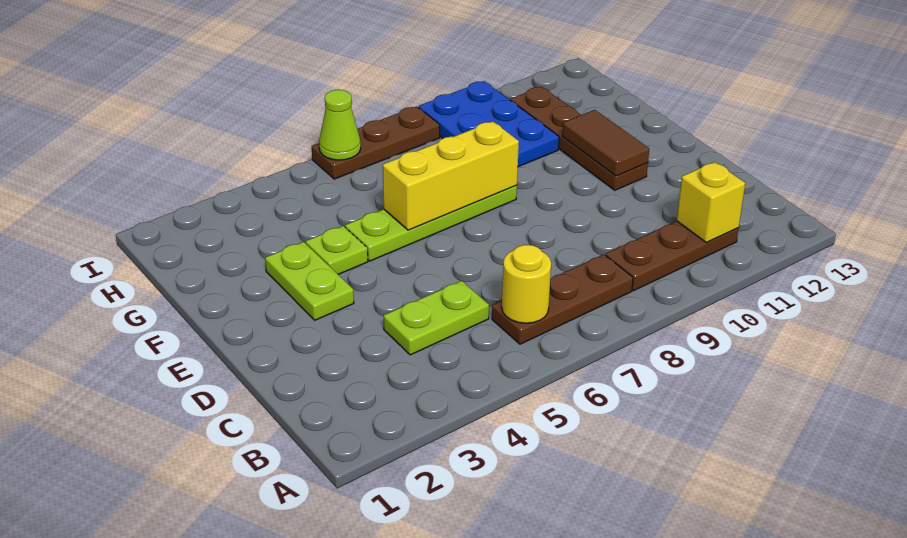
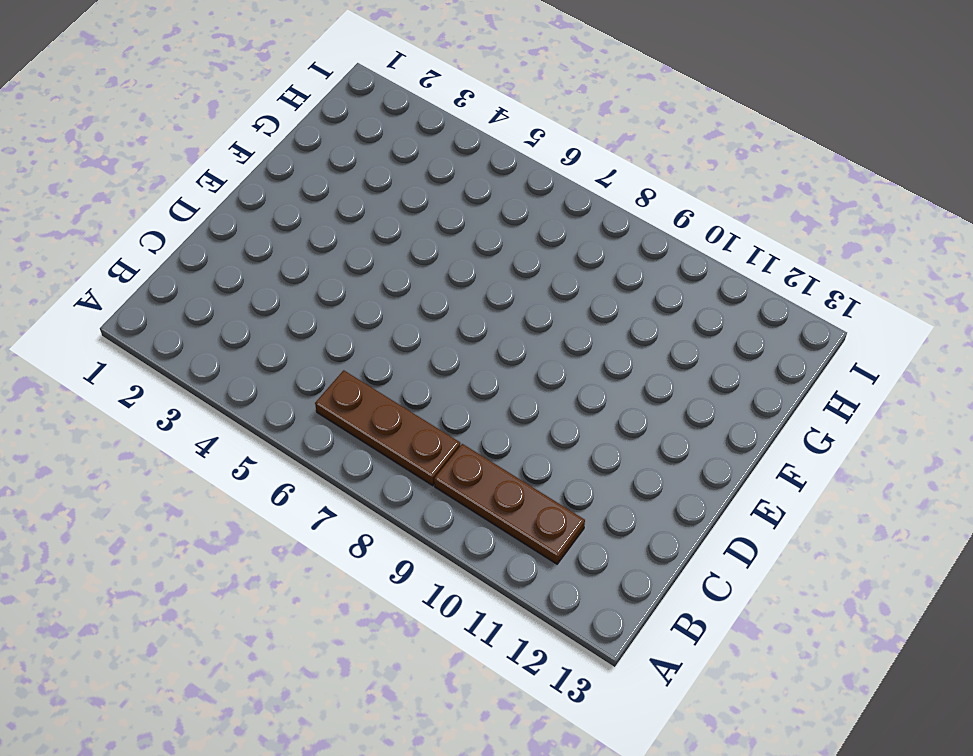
none -> lime plate C4:C5 level 1
none -> lime plate E3:F3 level 1
none -> brown plate E11:H11 level 1

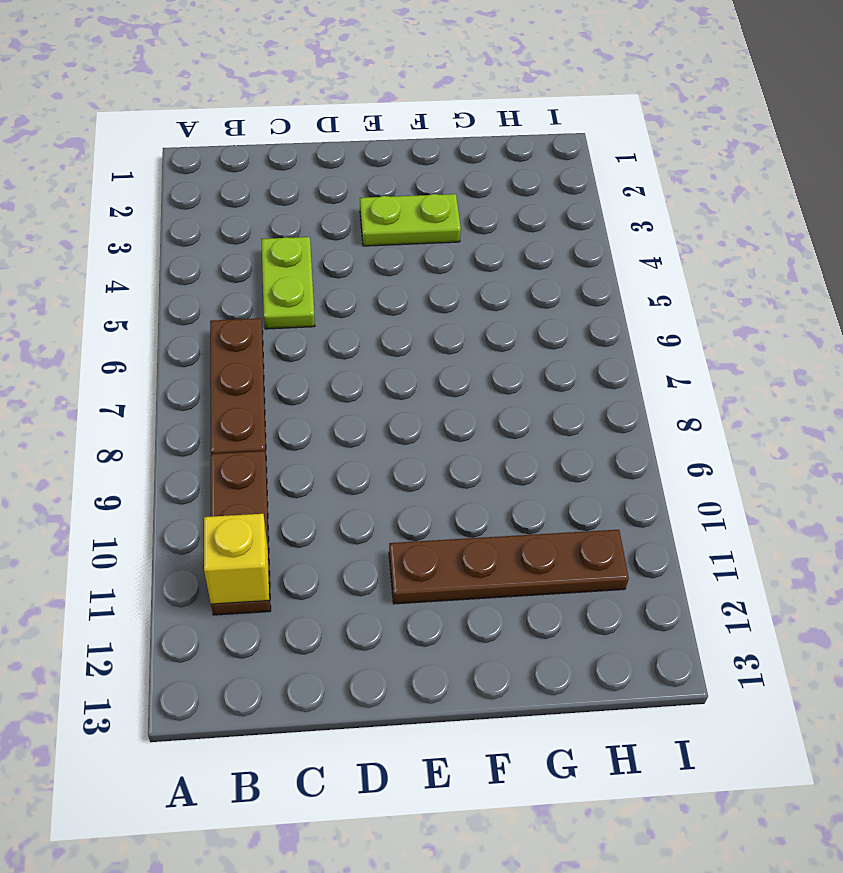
none -> lime plate F4 level 1
none -> lime plate F5:F8 level 1
none -> blue plate G9:I10 level 1

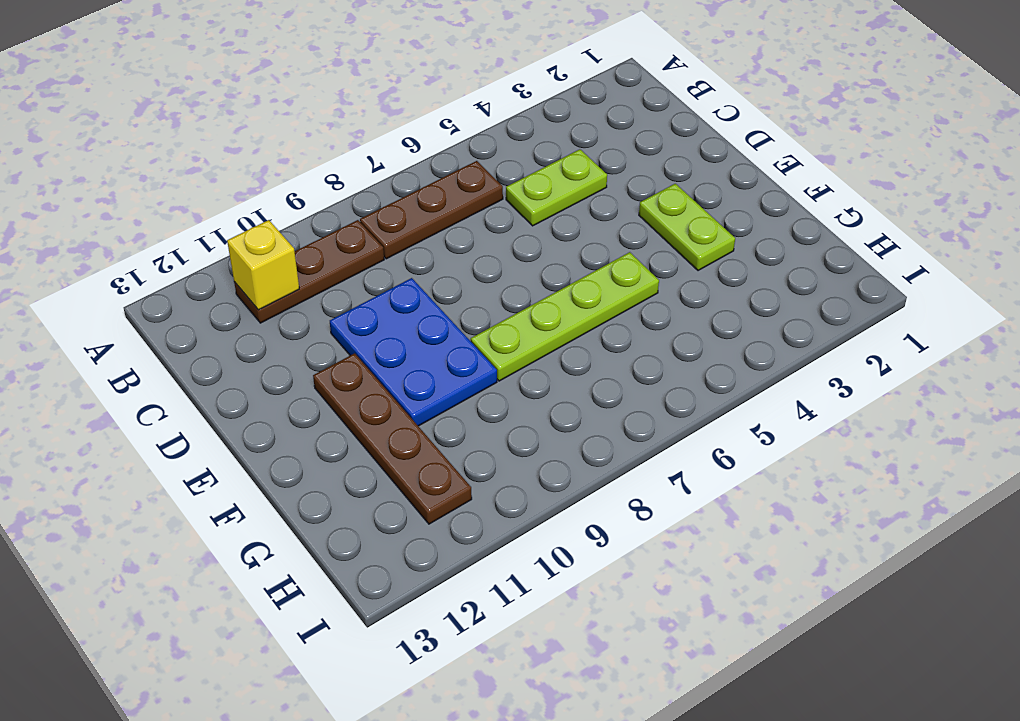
blue plate D9:F10 level 1 -> blue plate G9:I10 level 1
none -> lime plate F4 level 1
none -> brown plate I6:I8 level 1
none -> yellow round brick B6 level 2

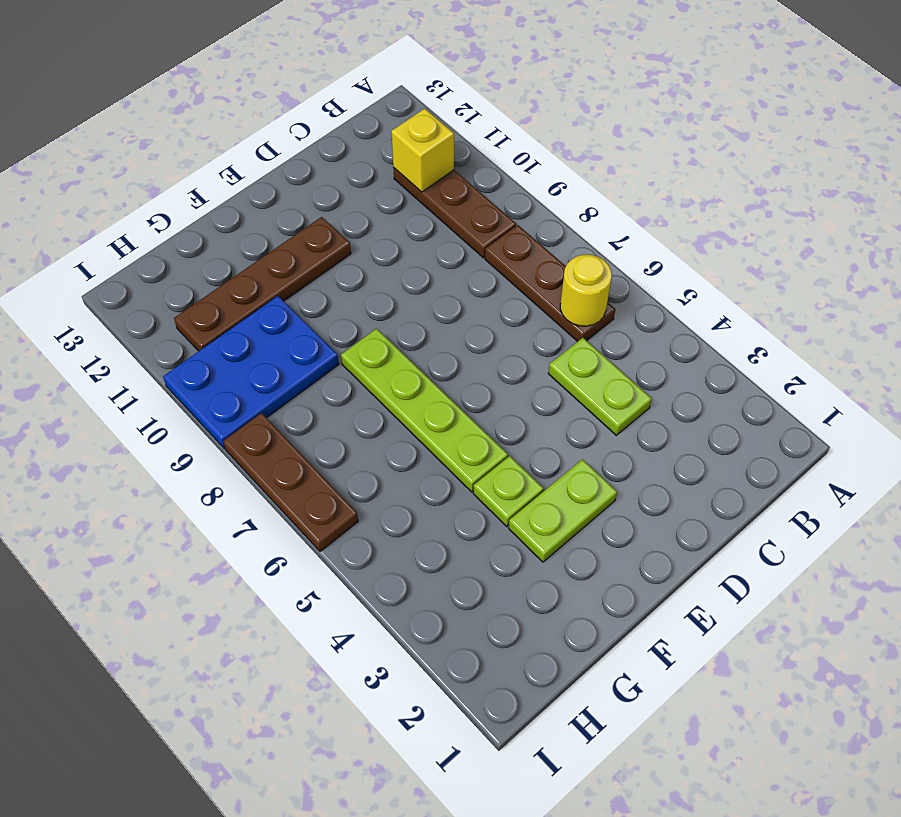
none -> brown tile E11:F11 level 2
none -> yellow brick F6:F8 level 2
none -> lime cone I6 level 2

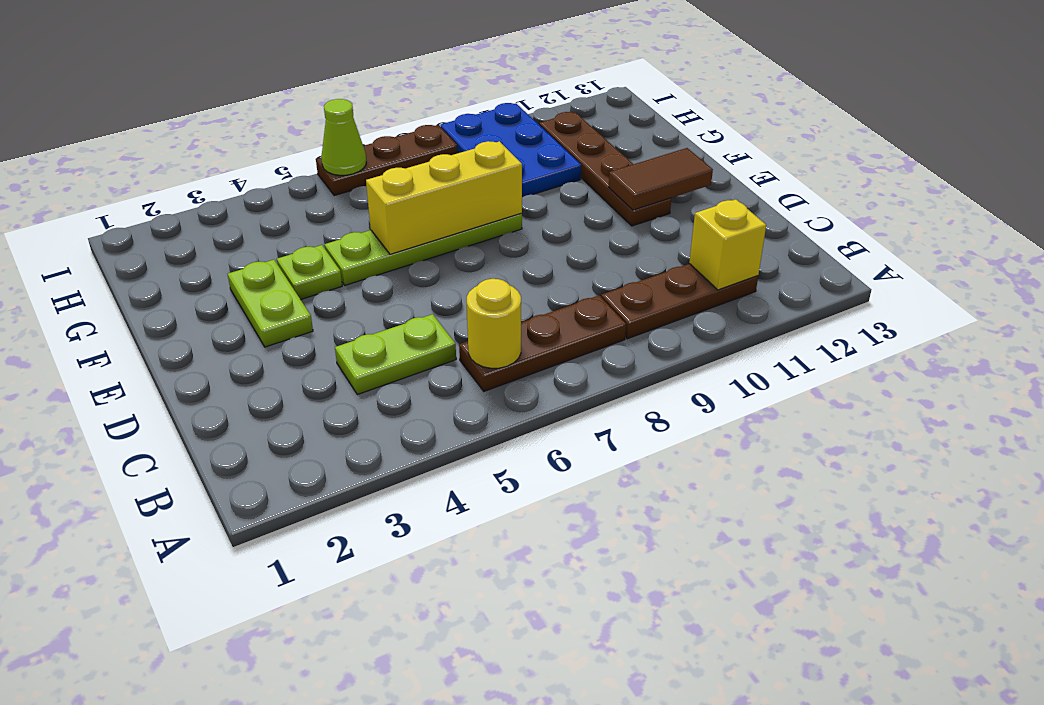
brown tile E11:E12 level 2 -> brown tile E11:F11 level 2

